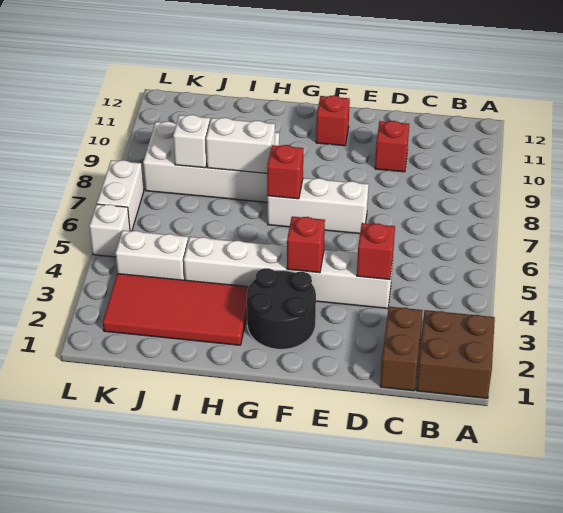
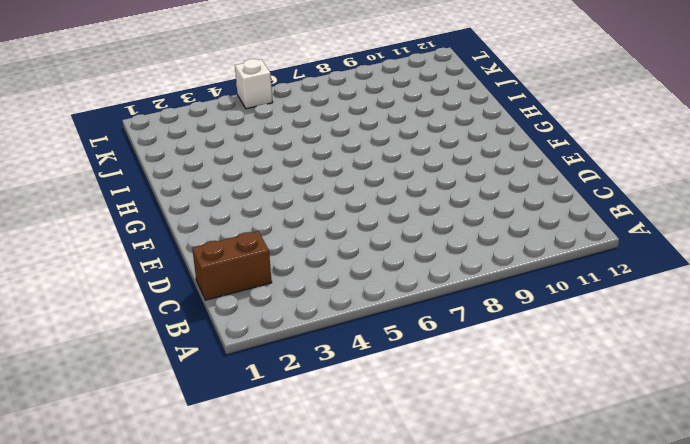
none -> brown brick A1:B2 level 1
none -> white brick D4:I4 level 1
none -> red brick D10 level 1

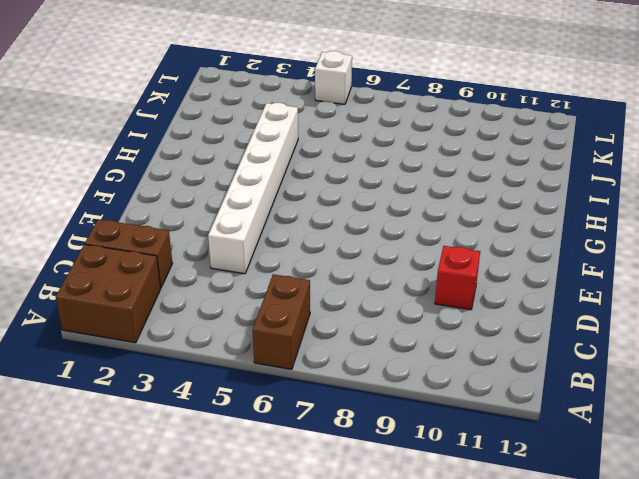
brown brick A6:B6 level 1 -> none
none -> white brick E7:G7 level 1
none -> black round brick F2:G3 level 1
none -> red brick F11 level 1

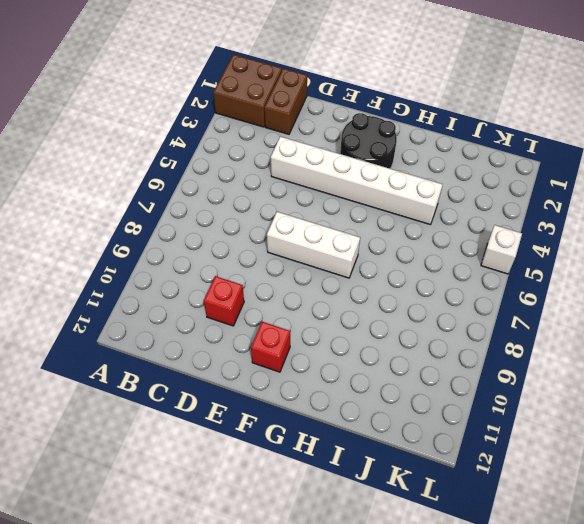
none -> red tile H2:K3 level 1
none -> white brick H8:K9 level 1
none -> white brick J4:K4 level 1

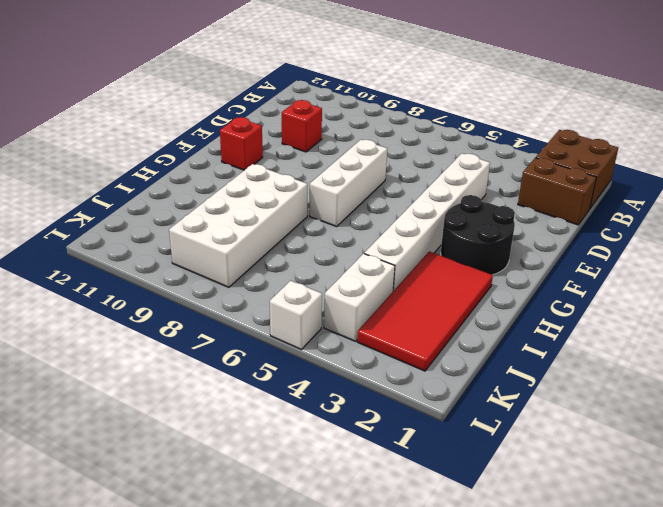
none -> white brick L6:L7 level 1
none -> red brick D4 level 2
none -> red brick F4 level 2

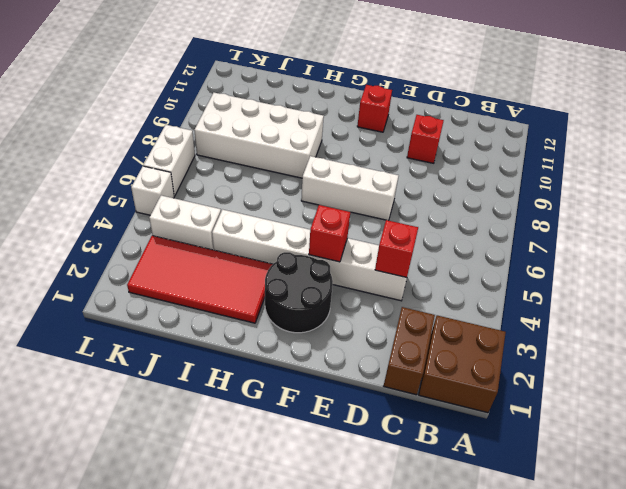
none -> red brick G7 level 2
none -> white brick H8:I8 level 2
none -> white brick J8 level 2

